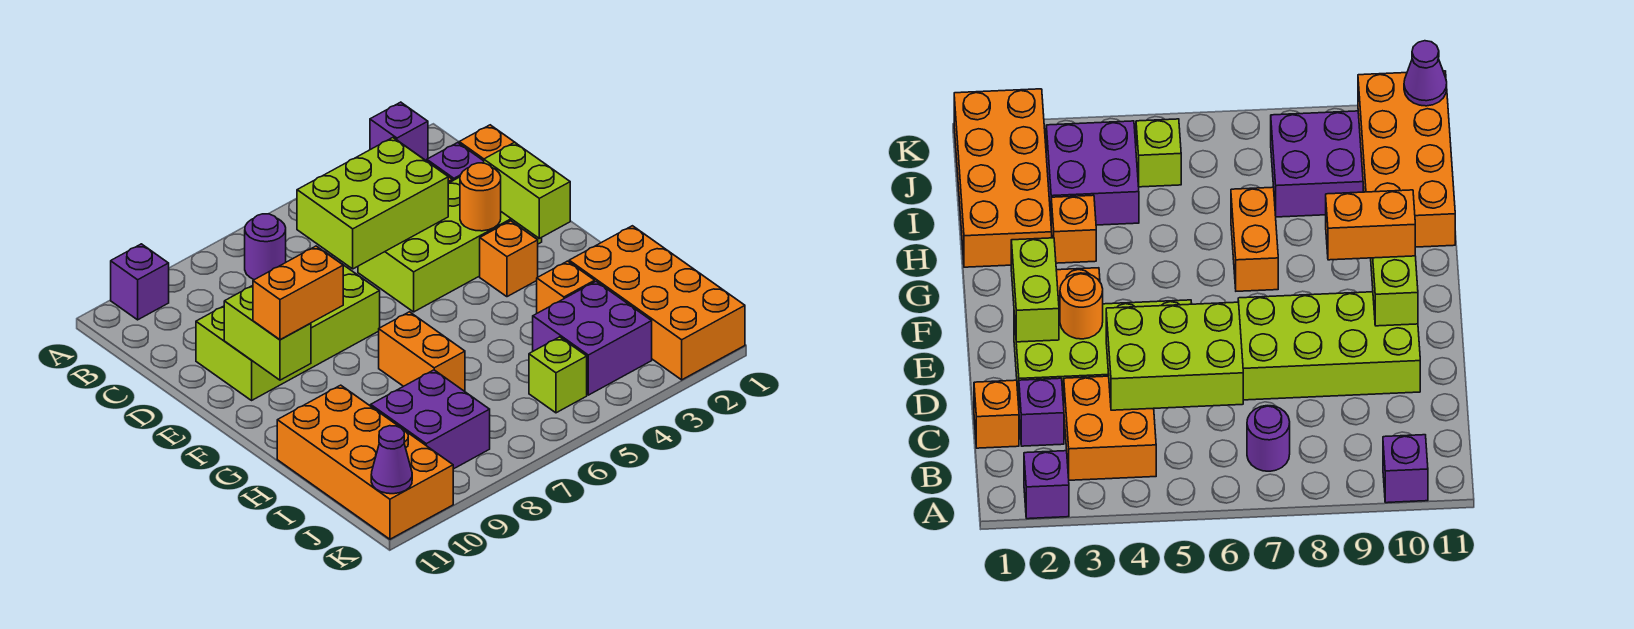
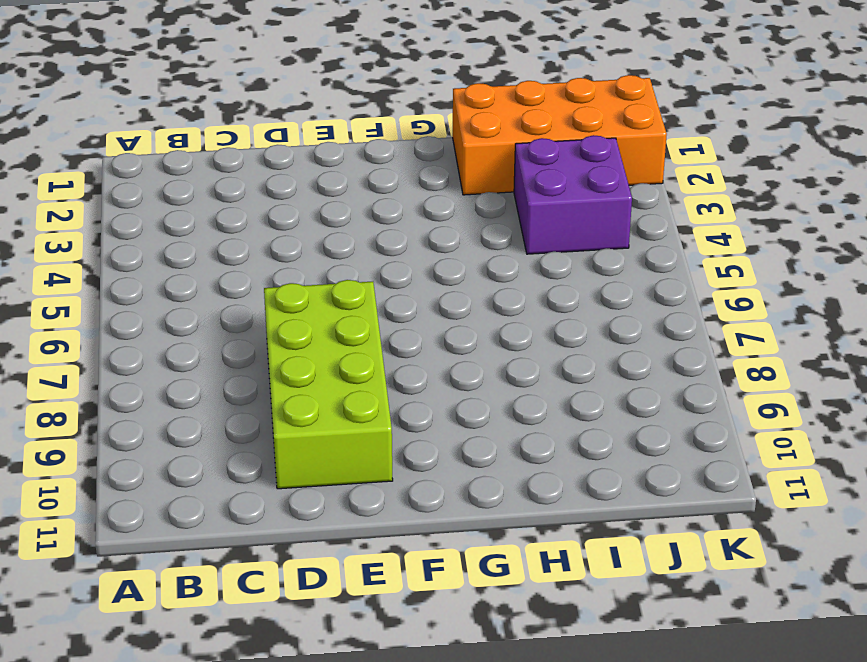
none -> purple brick A2 level 1
none -> purple brick A10 level 1
none -> orange brick B3:C4 level 1

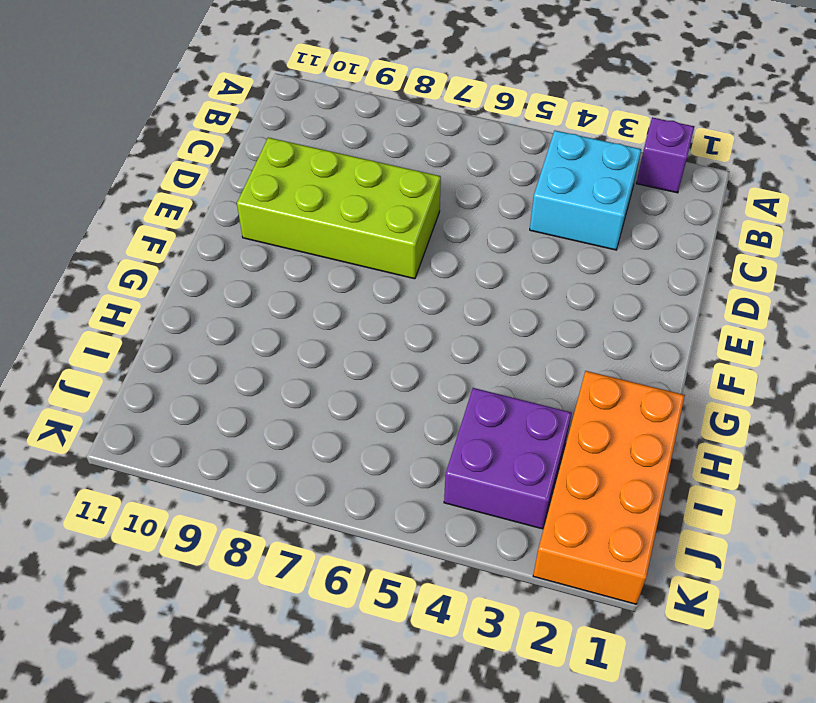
cyan brick B3:C4 level 1 -> orange brick B3:C4 level 1
none -> purple brick A10 level 1
none -> purple round brick B7 level 1
none -> orange brick C1 level 1

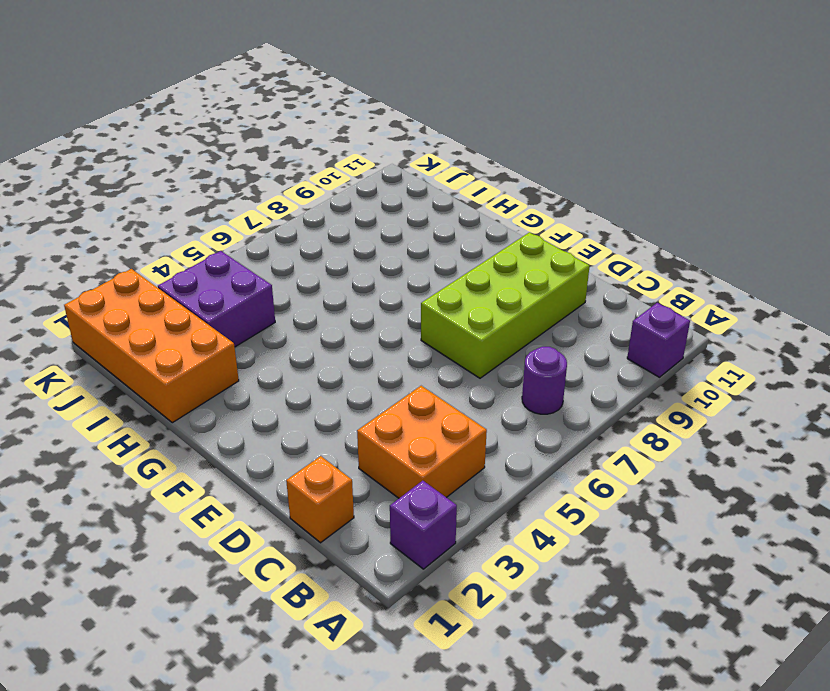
none -> purple brick C2 level 1
none -> lime brick D2:E5 level 1
none -> orange brick F3 level 1

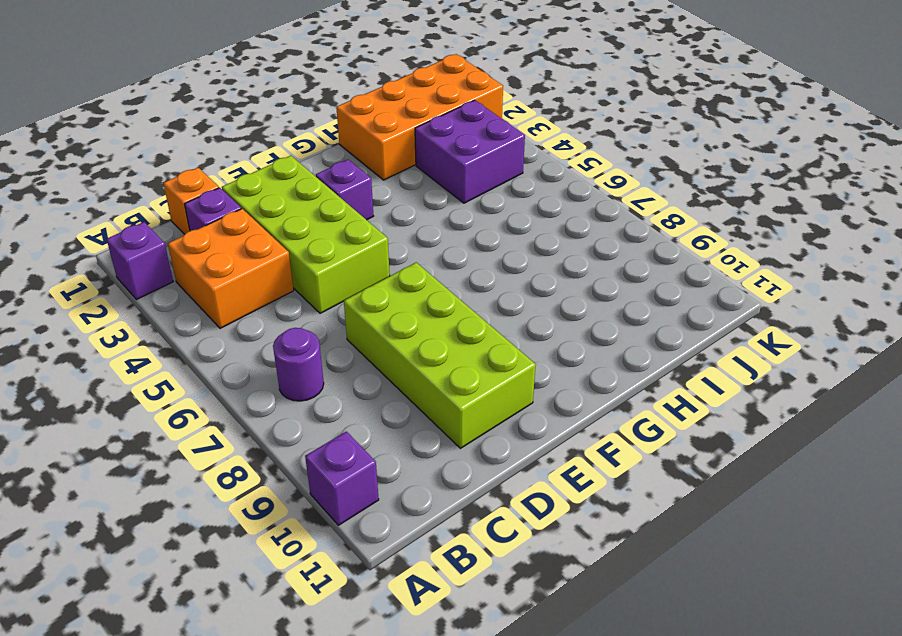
purple brick F3 level 1 -> orange brick F3 level 1
none -> orange brick G7:H7 level 1
none -> orange brick H3 level 1
none -> orange brick H10:K11 level 1

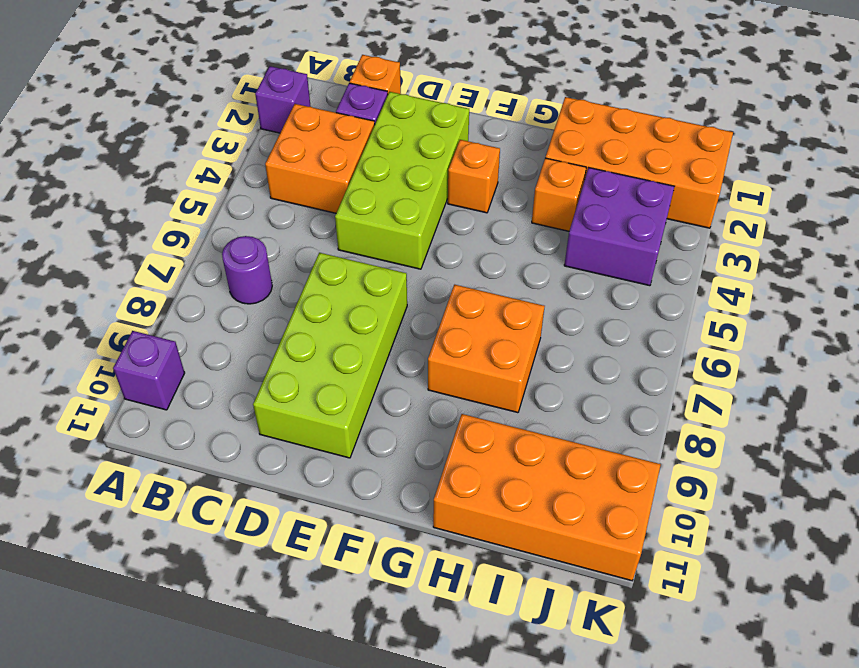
orange brick G7:H8 level 1 -> orange brick G7:H7 level 1
none -> purple brick I8:J9 level 1
none -> lime brick J5 level 1
none -> lime brick C4:D6 level 2

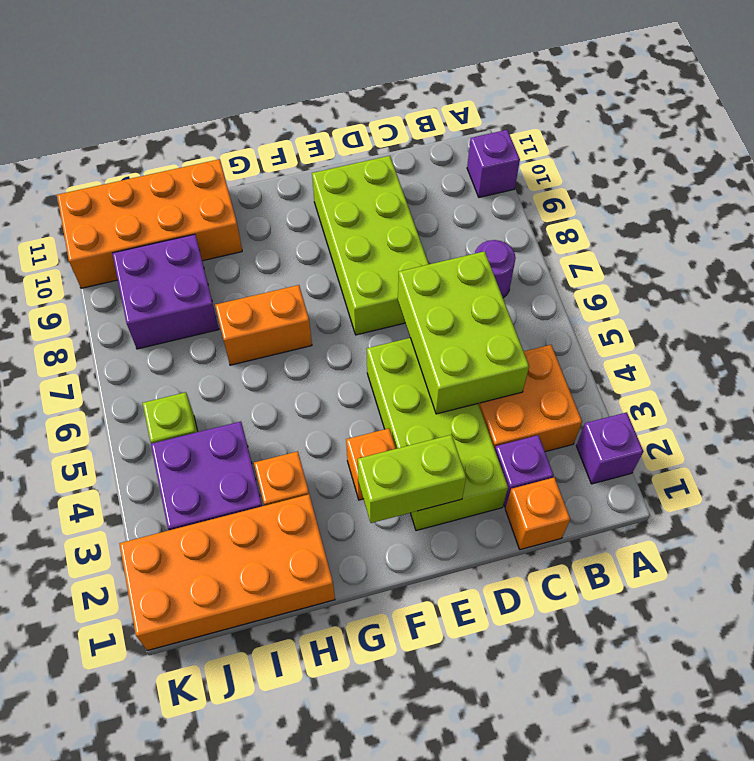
none -> orange round brick E3 level 2
none -> lime brick E10:F10 level 2
none -> purple cone K11 level 2

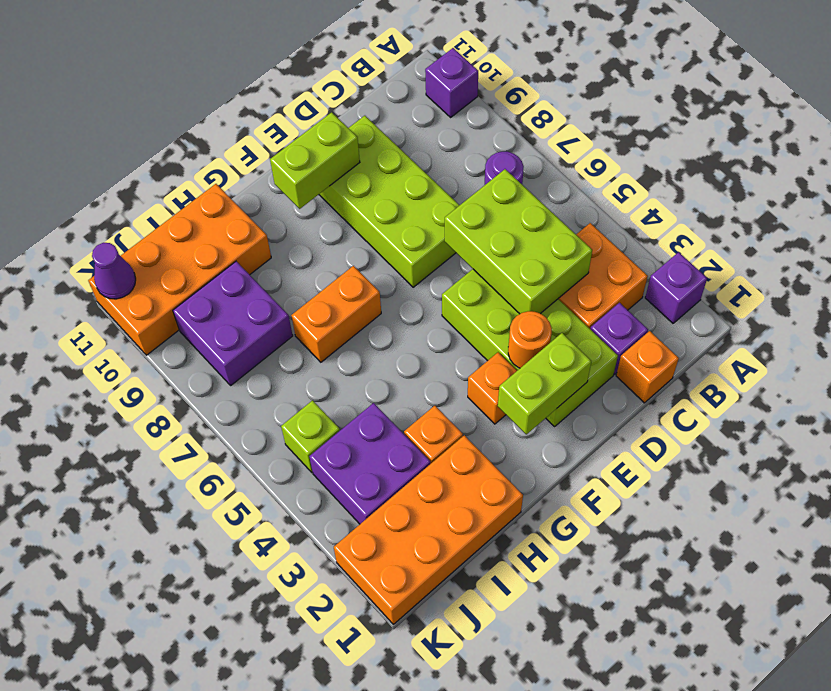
none -> orange brick F9:F10 level 3

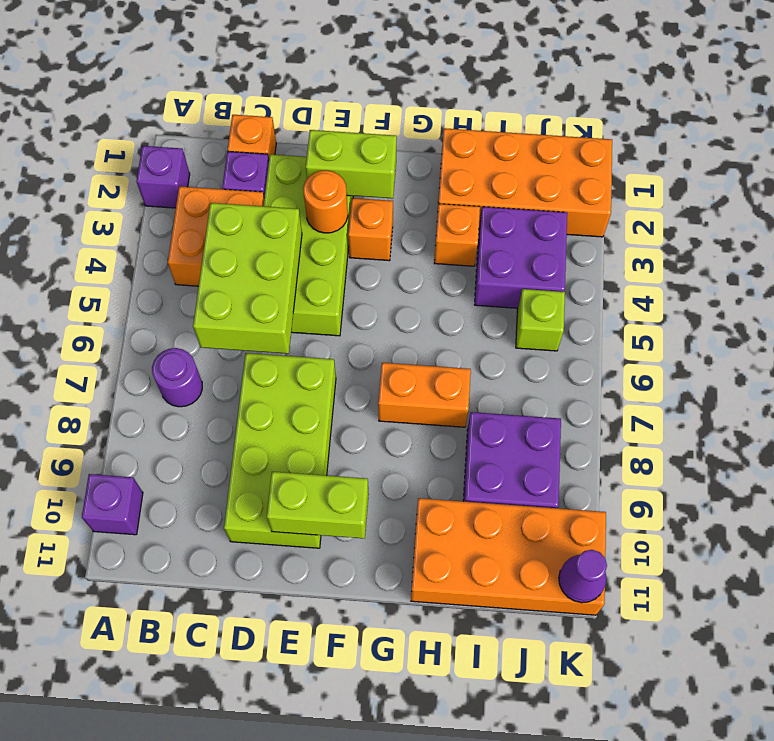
none -> orange brick F9:F10 level 3

